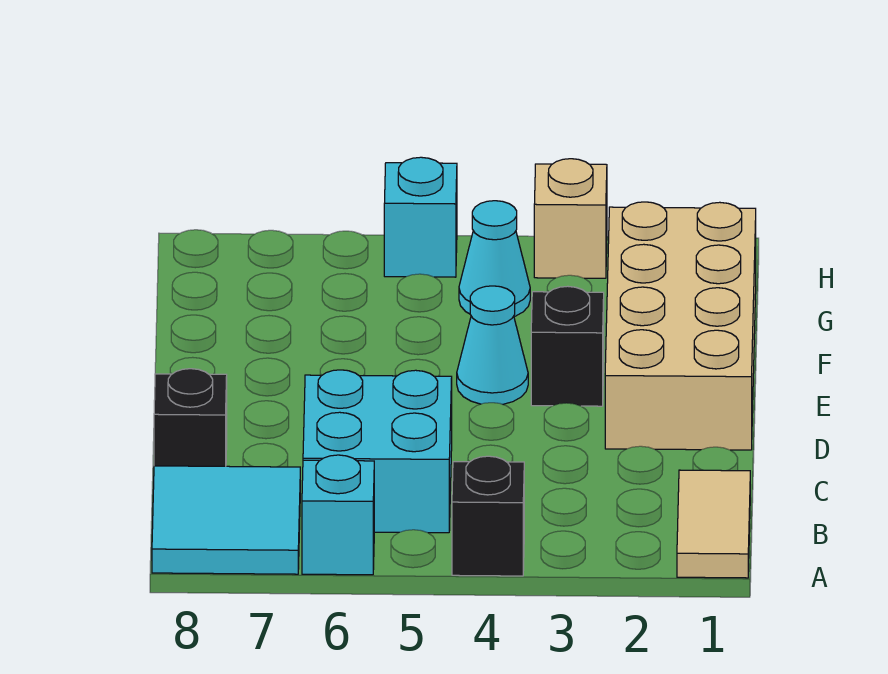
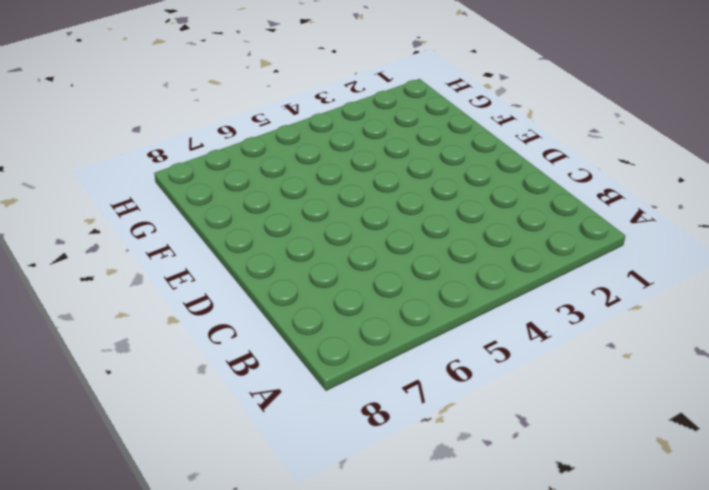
none -> tan tile A1:B1 level 1
none -> black brick A4 level 1
none -> cyan brick A6 level 1

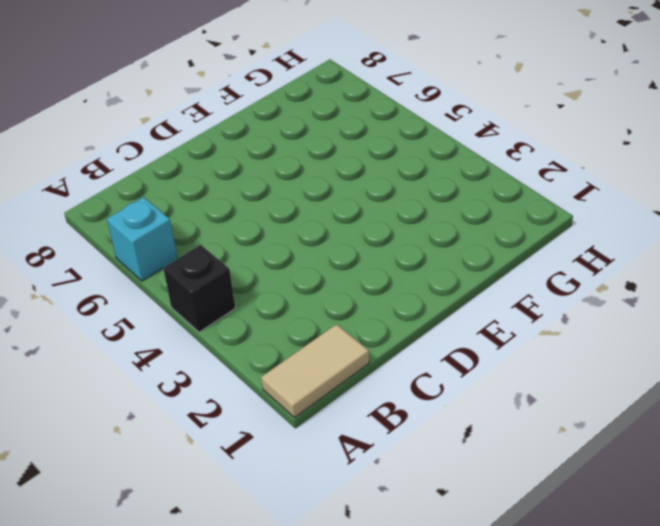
none -> cyan tile A7:B8 level 1
none -> cyan brick B5:C6 level 1
none -> black brick C8 level 1

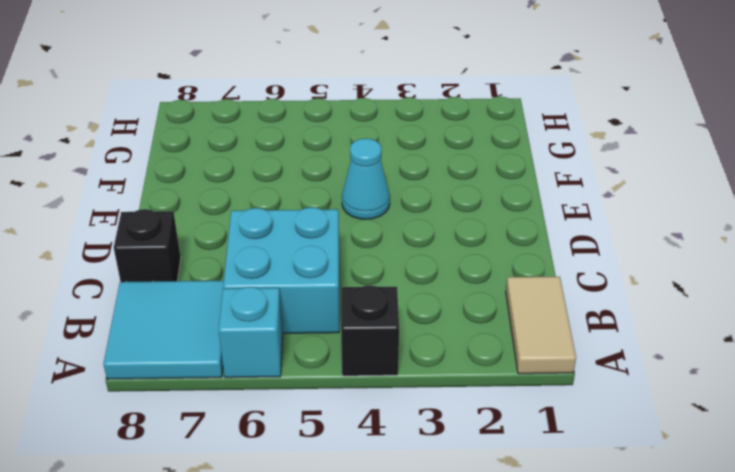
none -> tan brick D1:G2 level 1
none -> black brick E3 level 1
none -> cyan cone G4 level 1

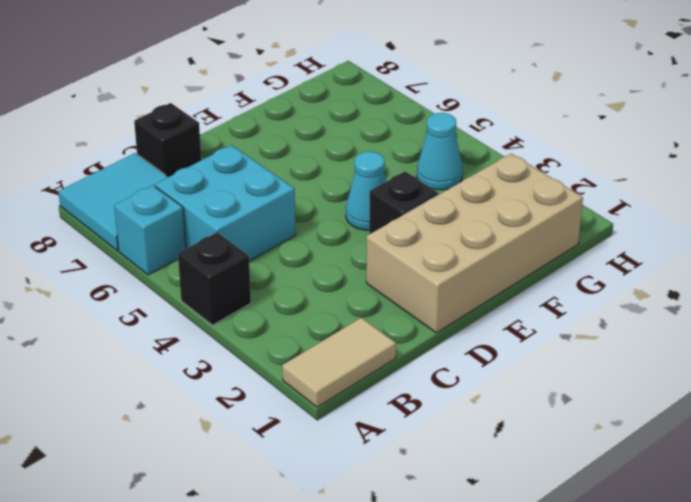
none -> tan brick H3 level 1
none -> cyan brick H5 level 1

